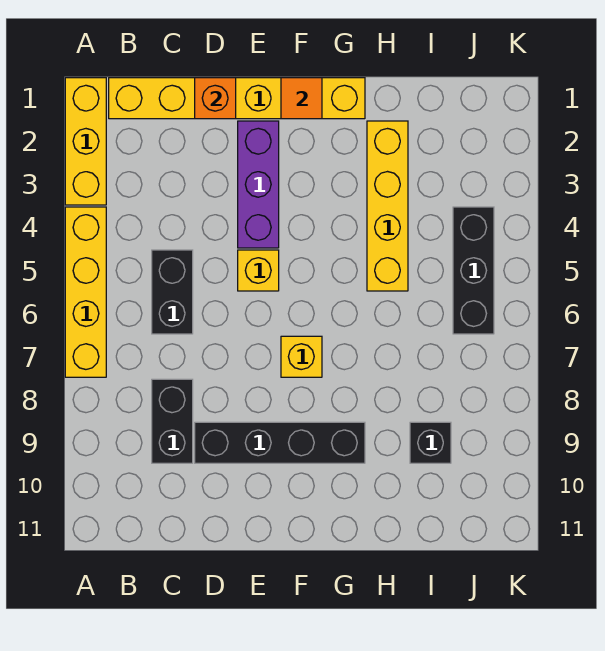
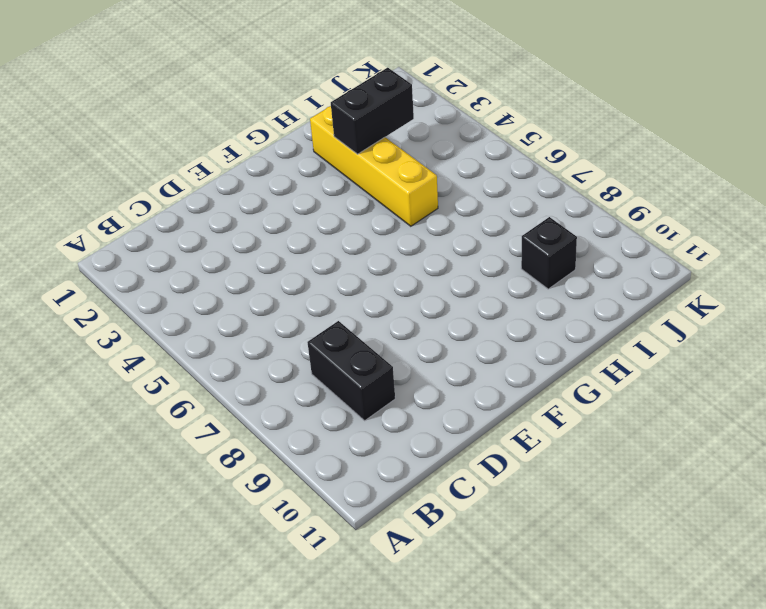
black brick H3:I3 level 2 -> black brick C5:C6 level 1
none -> yellow brick A1:A3 level 1
none -> yellow brick A4:A7 level 1
none -> yellow brick B1:G1 level 1

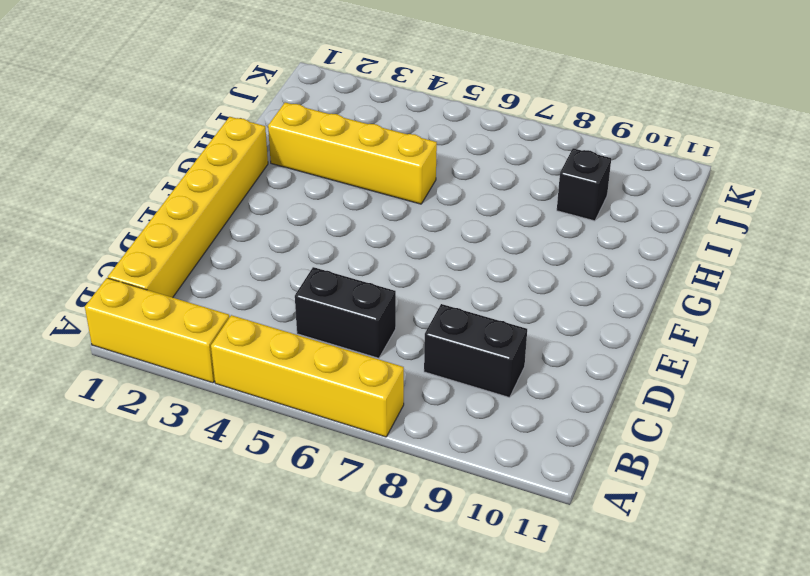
none -> black brick D9:G9 level 1
none -> purple brick E2:E4 level 1
none -> yellow brick E5 level 1

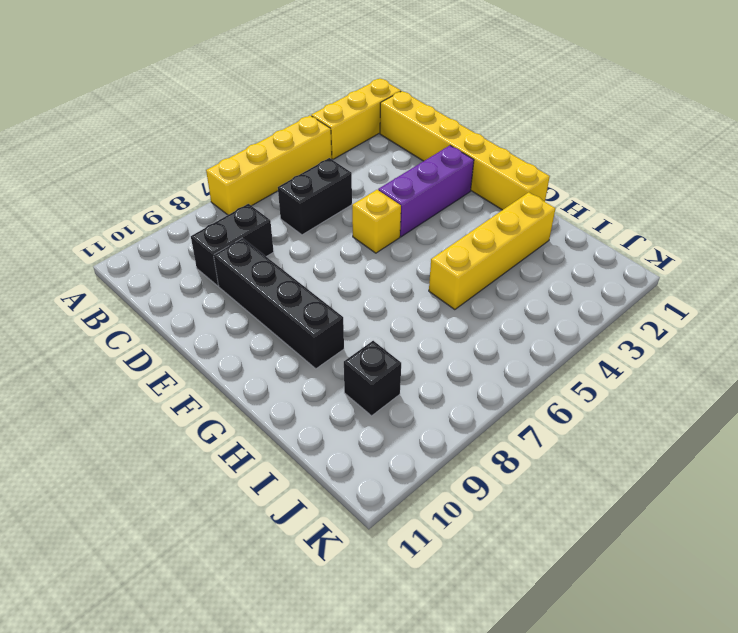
none -> yellow brick F7 level 1
none -> black brick J4:J6 level 1
none -> orange brick D1 level 2

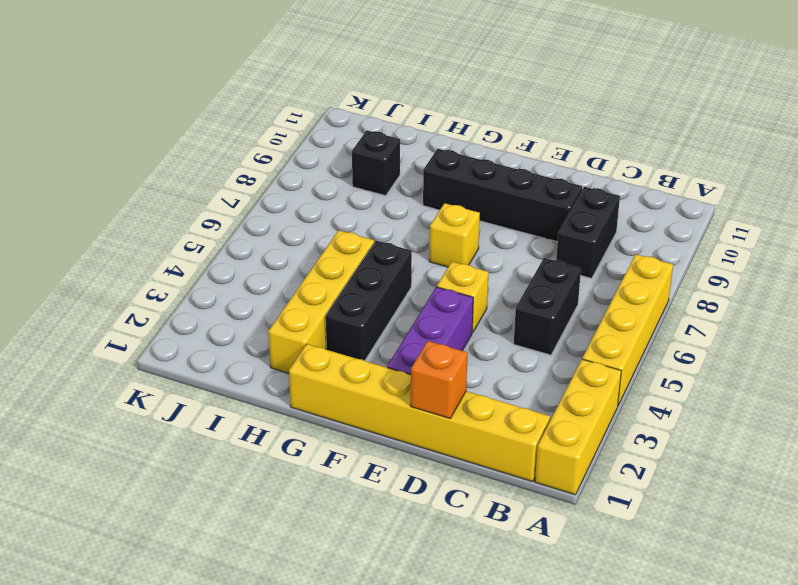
black brick G3:G5 level 1 -> black brick J4:J6 level 1
none -> orange tile F1 level 2

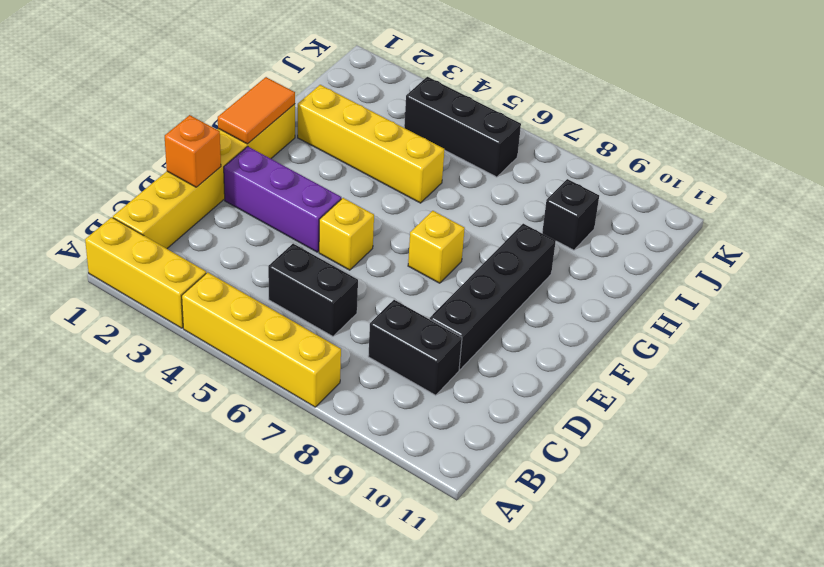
orange tile F1:G1 level 2 -> orange tile F1 level 2

